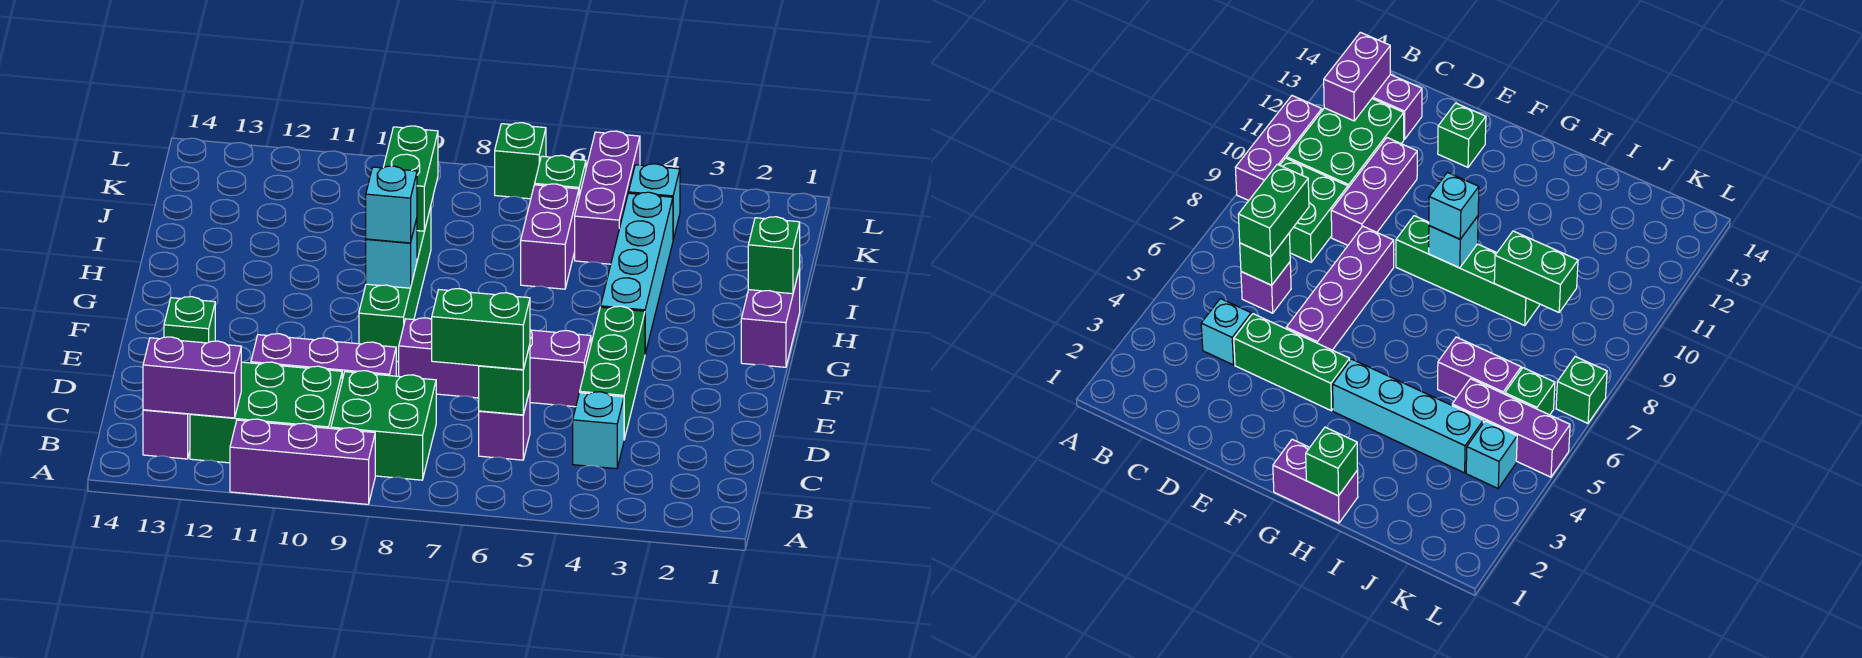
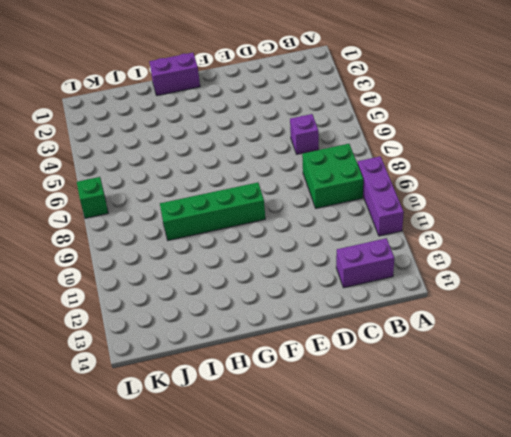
none -> green brick B10:C12 level 1
none -> cyan brick C4 level 1
none -> green brick D4:F4 level 1

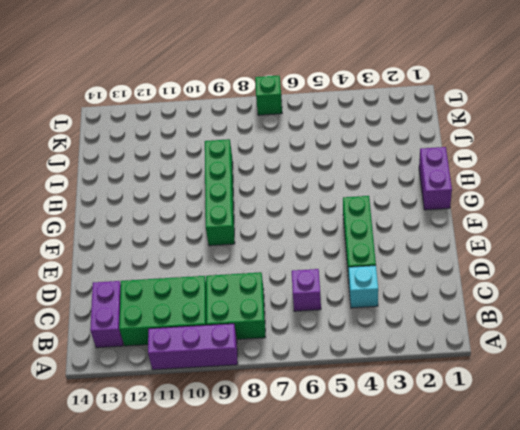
none -> purple brick D9:D11 level 1
none -> purple brick E5:E8 level 1
none -> green brick E13 level 1

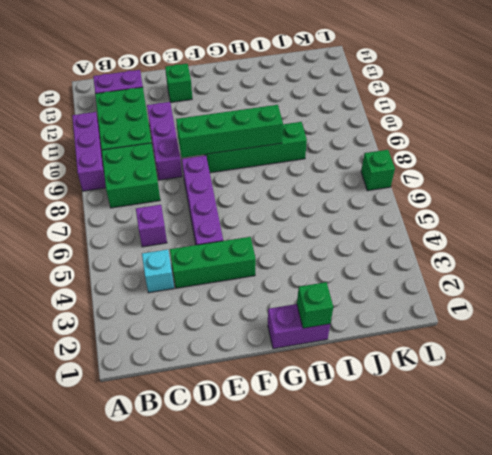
green brick E9:H9 level 2 -> cyan brick G9 level 2
none -> cyan brick G4:J4 level 1
none -> purple brick I6:J6 level 1
none -> purple brick J5:L5 level 1

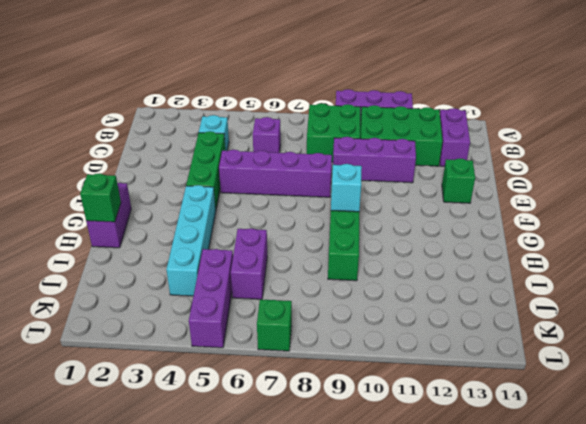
none -> cyan brick K4 level 1
none -> green brick K6 level 1
none -> purple brick B12:B13 level 2

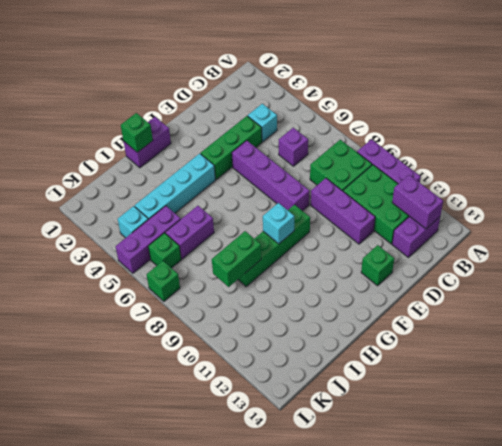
none -> green brick C6 level 2
none -> green brick C6:C7 level 3
none -> cyan brick G9 level 3

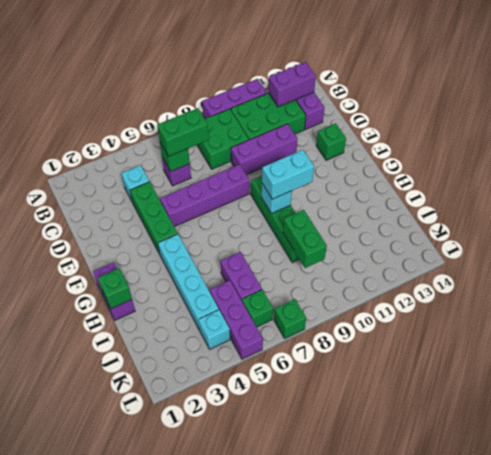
cyan brick G9:G10 level 3 -> cyan brick G9 level 3

